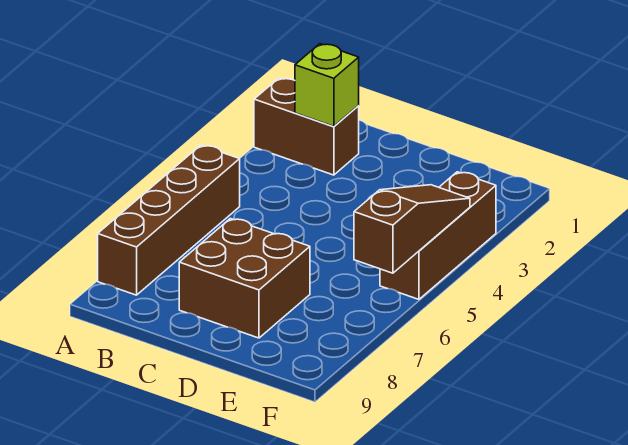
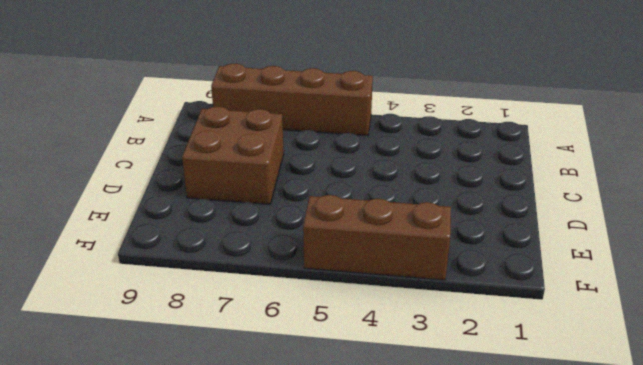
none -> brown brick A2:B2 level 1
none -> lime brick B2 level 2

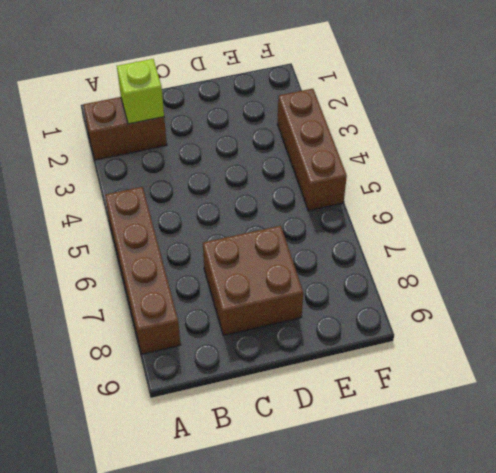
none -> brown slope F4:F6 level 2 top 6

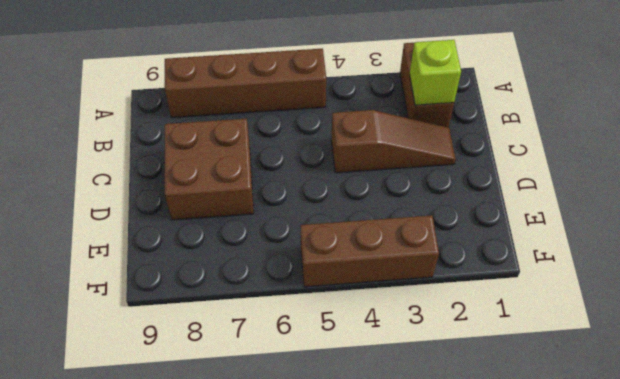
brown slope C2:C4 level 1 top 4 -> brown slope F4:F6 level 2 top 6

